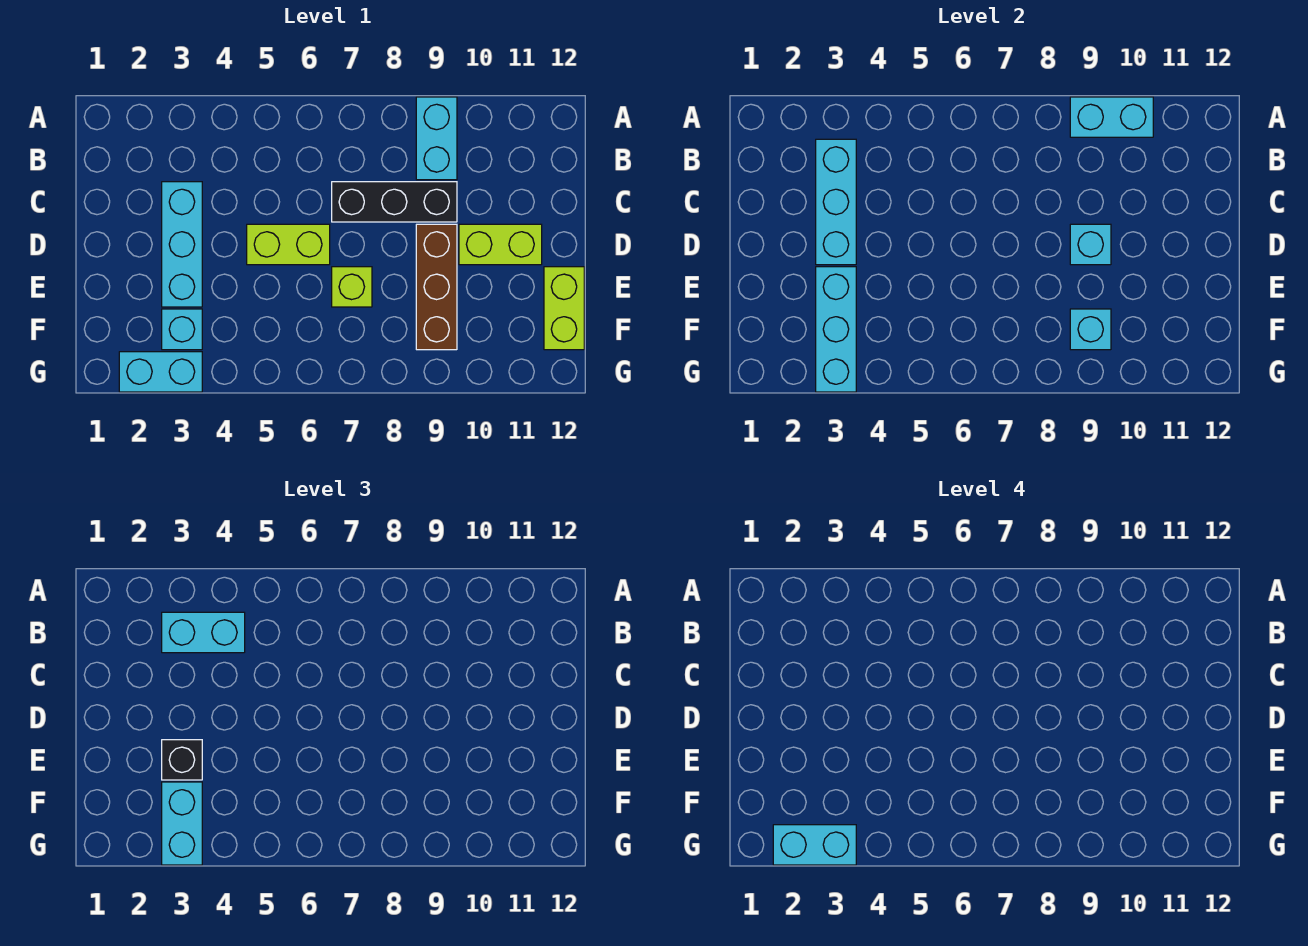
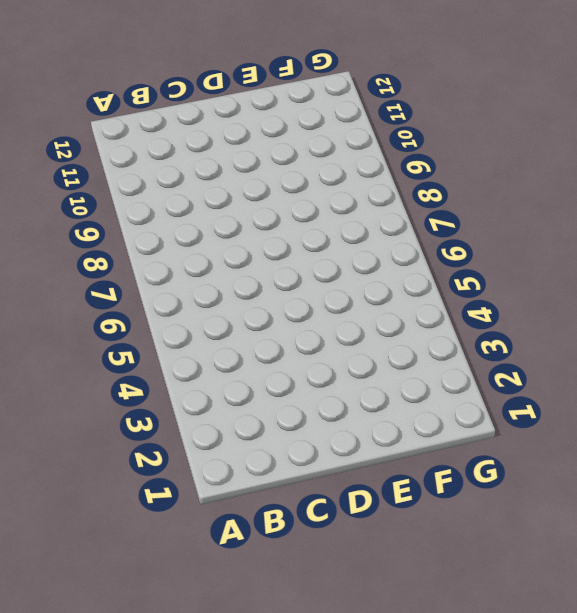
none -> cyan brick A9:B9 level 1
none -> cyan brick C3:E3 level 1
none -> black brick C7:C9 level 1

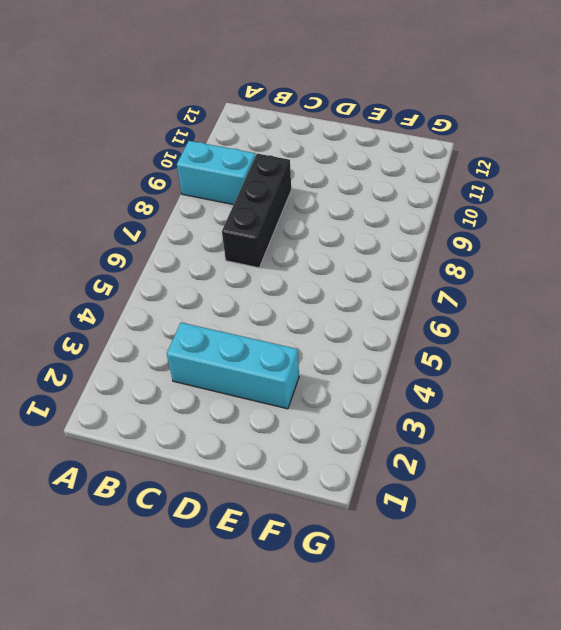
none -> lime brick D5:D6 level 1
none -> brown brick D9:F9 level 1
none -> lime brick D10:D11 level 1

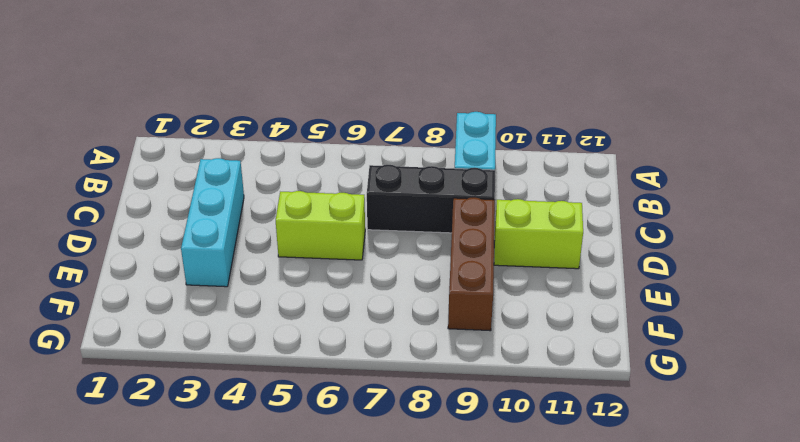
none -> lime brick E7 level 1
none -> lime brick E12:F12 level 1
none -> cyan brick F3 level 1

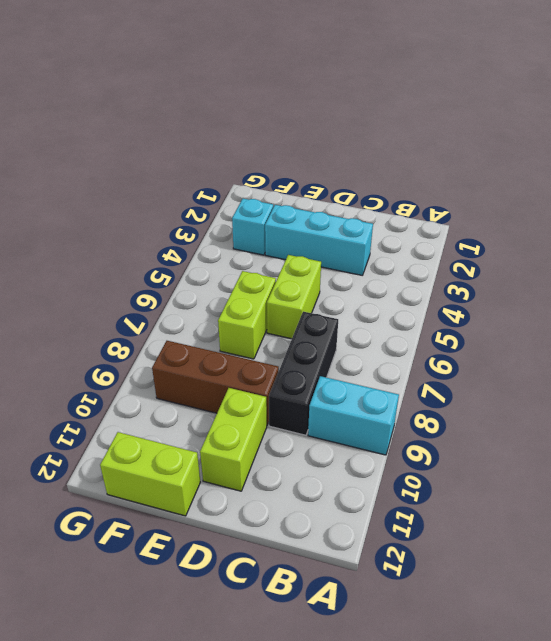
lime brick E6:E7 level 1 -> lime brick E7 level 1
none -> cyan brick G2:G3 level 1
none -> cyan brick A9:A10 level 2
none -> cyan brick B3:D3 level 2

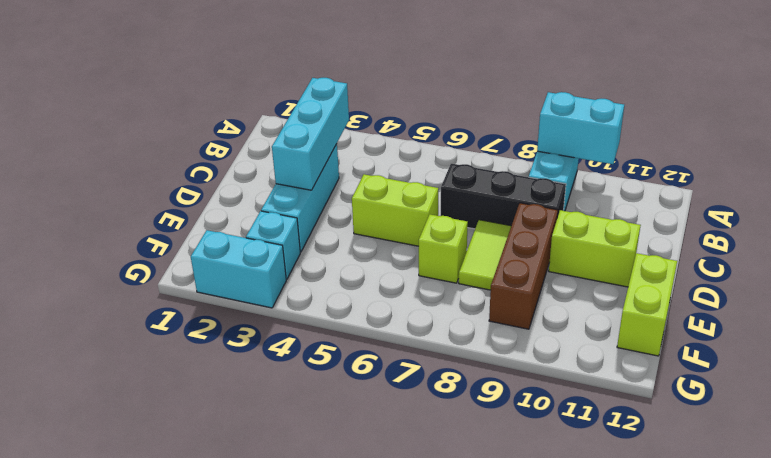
lime tile D8:E8 level 1 -> none
none -> cyan brick D9 level 2
none -> cyan brick E3:G3 level 2
none -> cyan brick F9 level 2

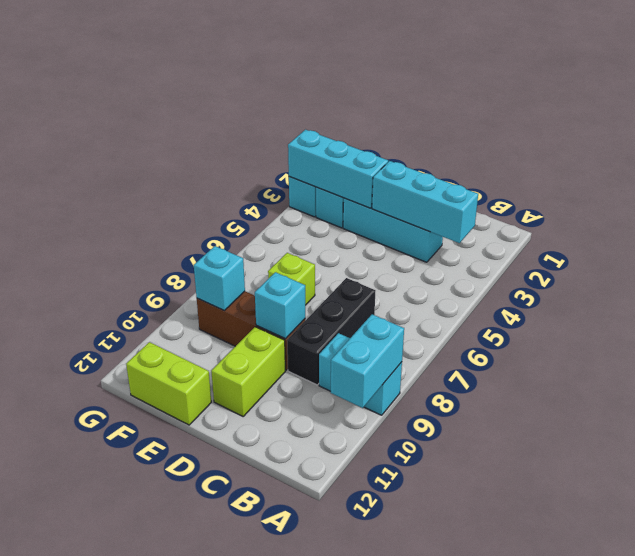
none -> lime brick D5:D6 level 1
none -> cyan brick B3:B4 level 3
none -> black brick E3 level 3

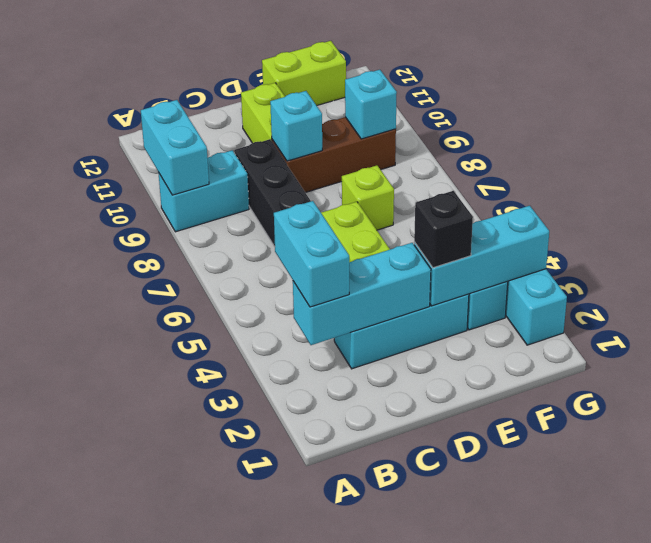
none -> cyan brick F3:G3 level 3
none -> cyan brick G2:G3 level 4

